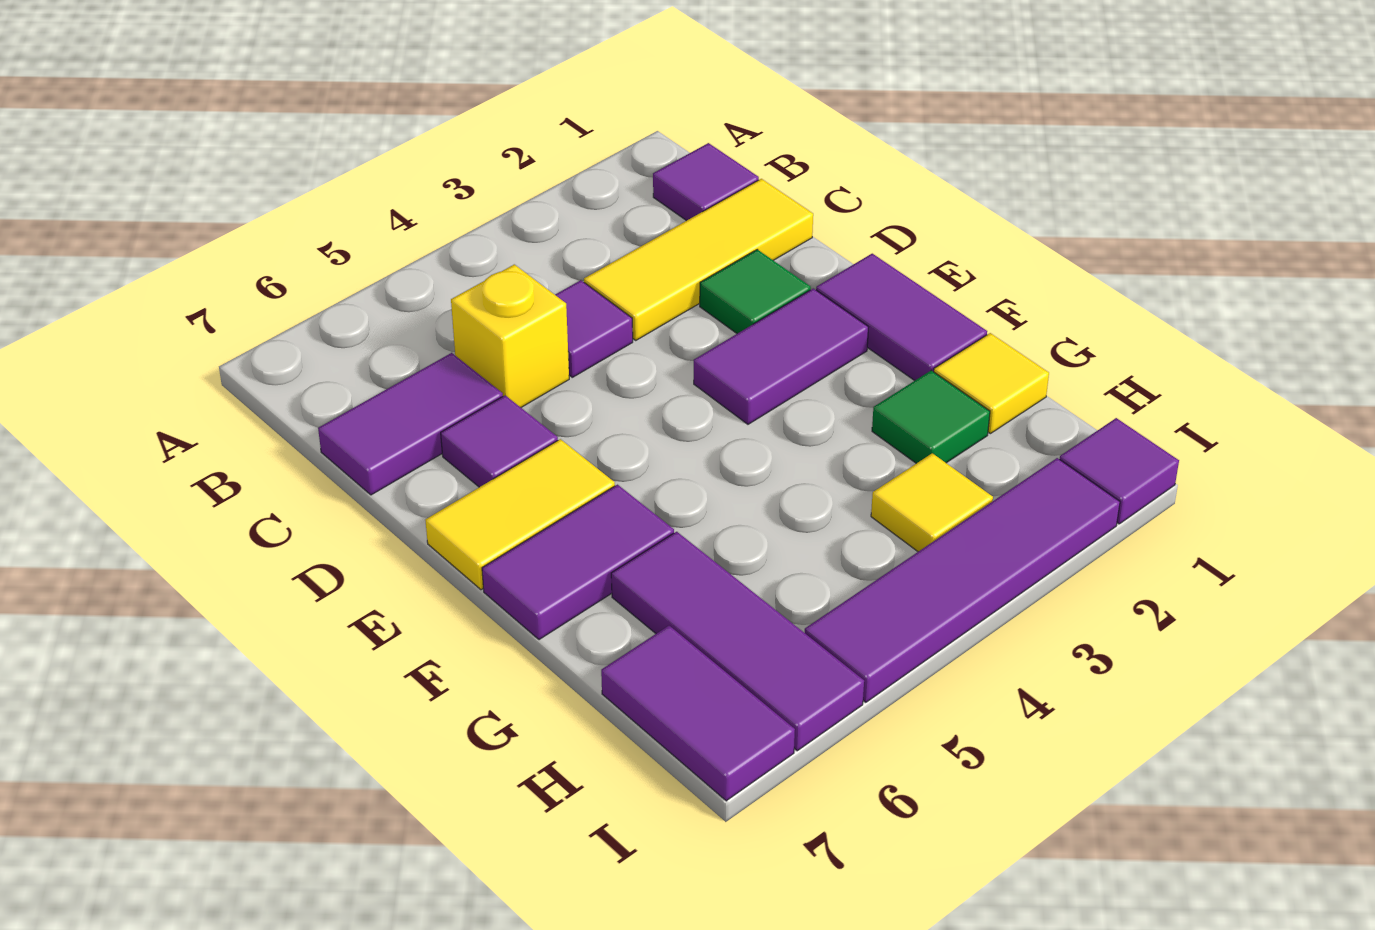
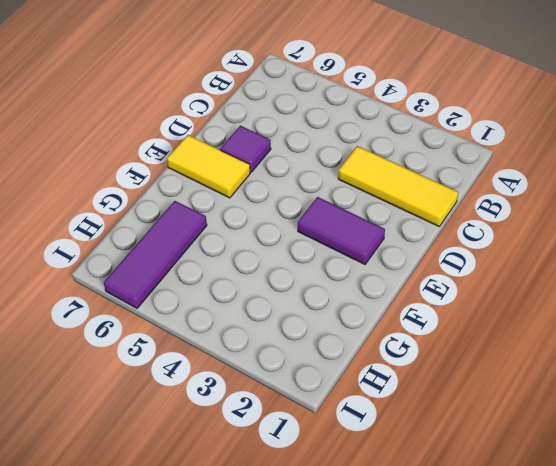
none -> purple tile B1 level 1
none -> purple tile C4 level 1
none -> yellow brick C5 level 1

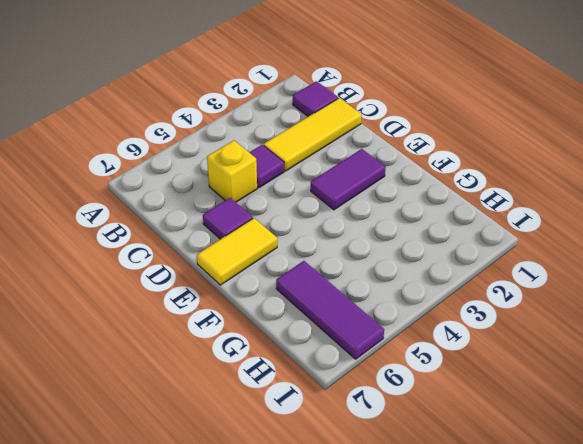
none -> purple tile C6:C7 level 1
none -> green tile D2 level 1
none -> purple tile E1:F1 level 1

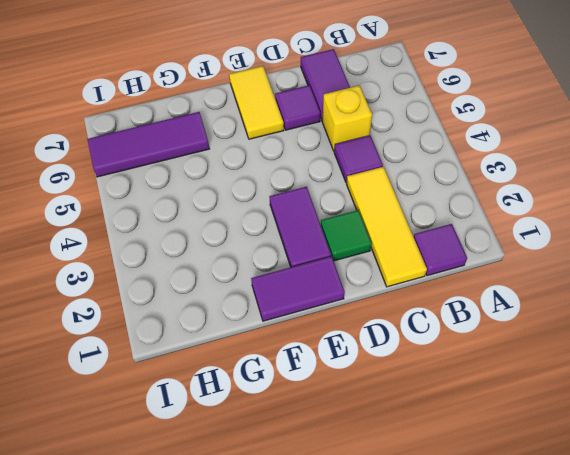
none -> purple tile F6:F7 level 1
none -> yellow tile G1 level 1
none -> green tile G2 level 1

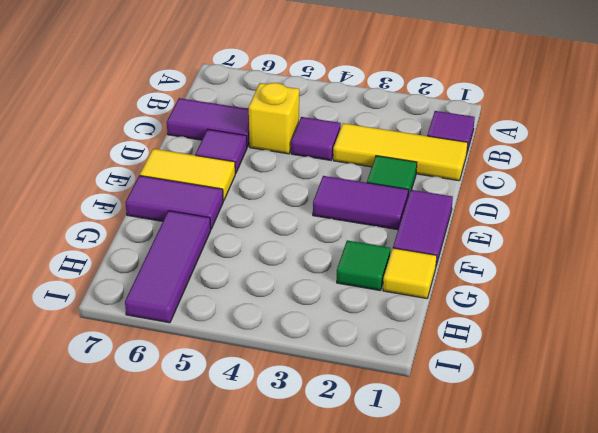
none -> yellow tile H3 level 1
none -> purple tile H7:I7 level 1
none -> purple tile I1 level 1

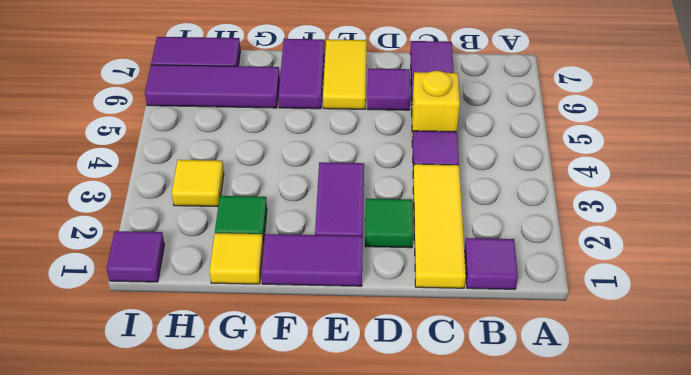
none -> purple tile I2:I5 level 1

